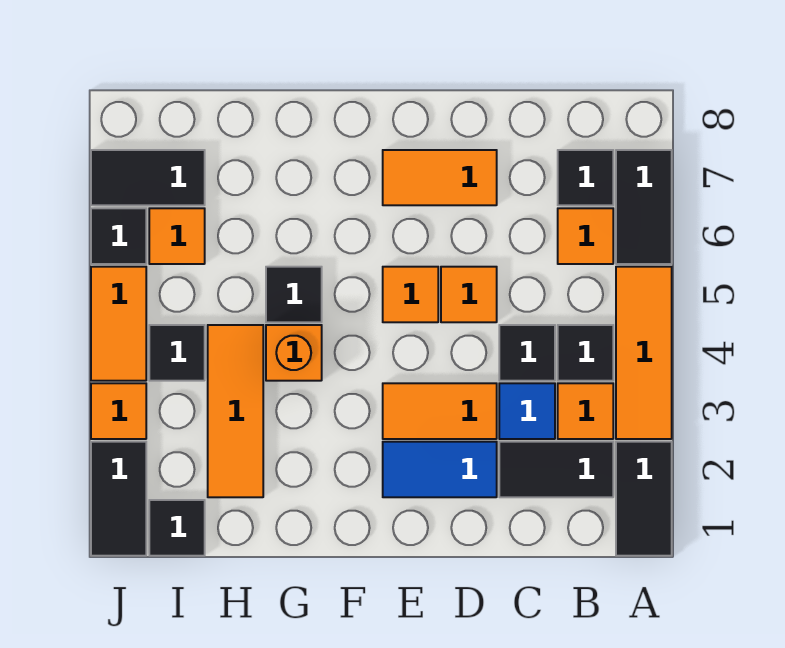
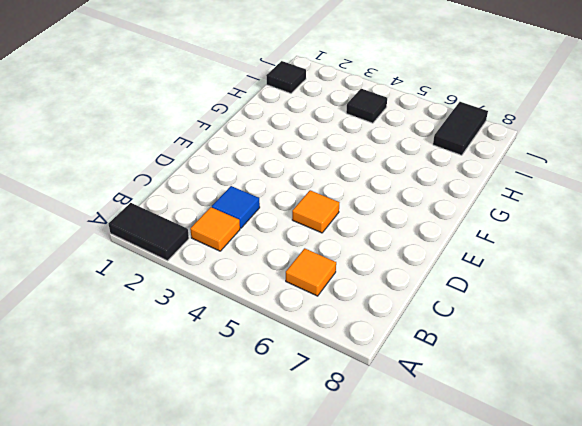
none -> orange tile A3:A5 level 1
none -> black tile A6:A7 level 1
none -> black tile B2:C2 level 1

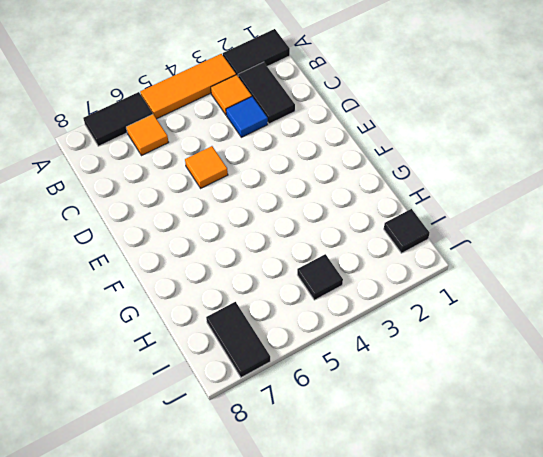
none -> black tile B4 level 1
none -> black tile B7 level 1
none -> black tile C4 level 1

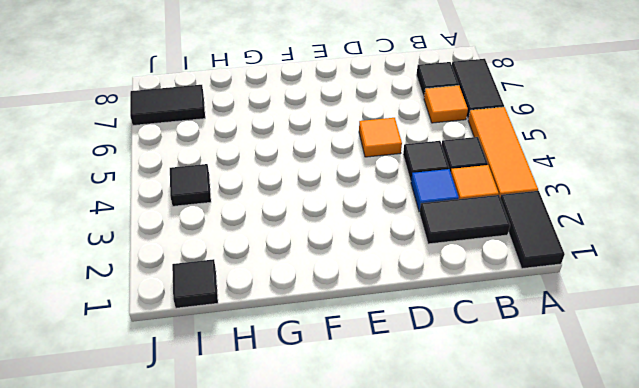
none -> blue tile D2:E2 level 1
none -> orange tile D3:E3 level 1
none -> orange tile D7:E7 level 1

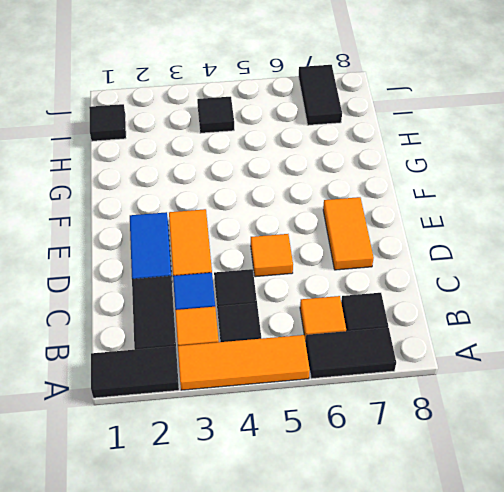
none -> orange tile E5 level 1
none -> orange brick G4 level 1
none -> black tile G5 level 1

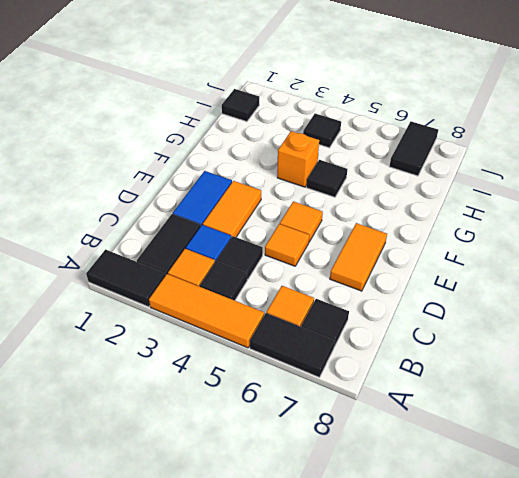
none -> orange tile H2:H4 level 1
none -> orange tile I6 level 1
none -> black tile J1:J2 level 1

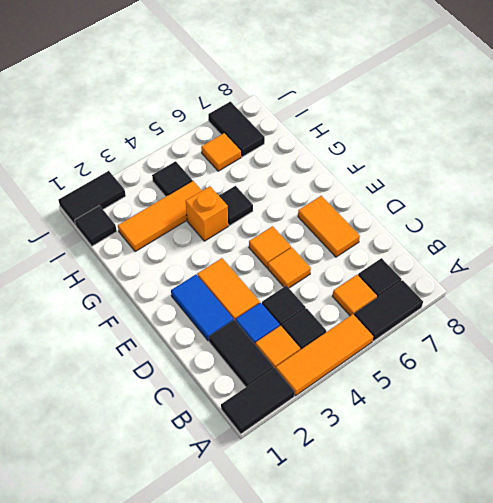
none -> orange tile J3 level 1
none -> orange tile J4:J5 level 1
none -> black tile J6 level 1

